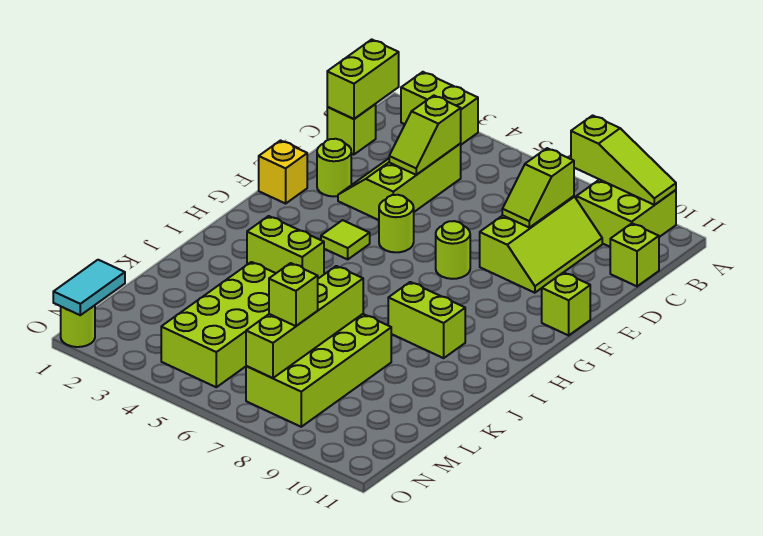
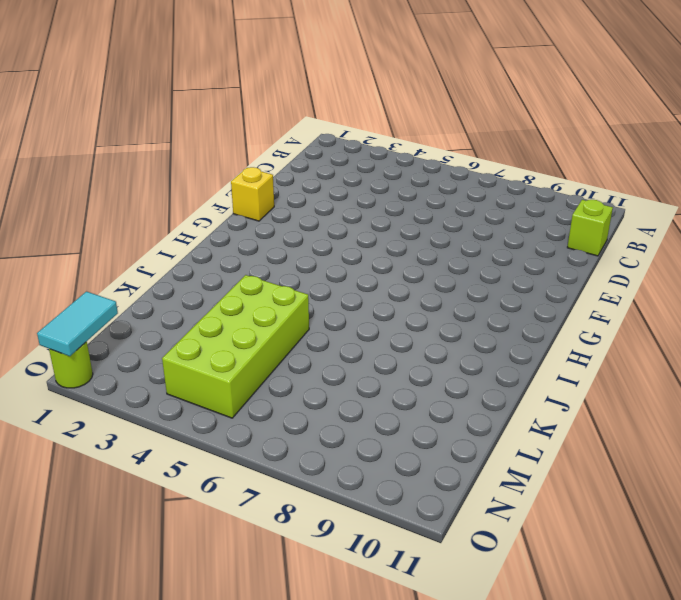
none -> lime brick A2:A3 level 1
none -> lime brick A9:B10 level 1
none -> lime brick C1 level 1

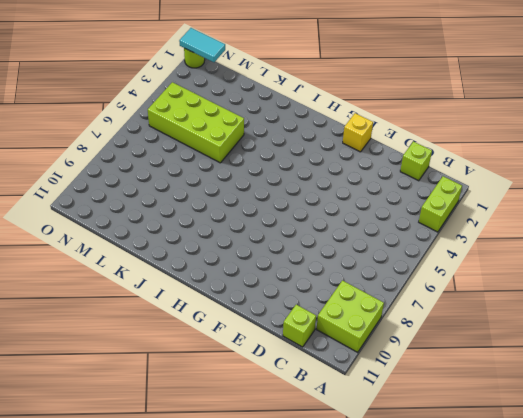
none -> lime slope C3:E4 level 1 top 4
none -> lime slope C8:E9 level 1 top 8
none -> lime round brick E2 level 1

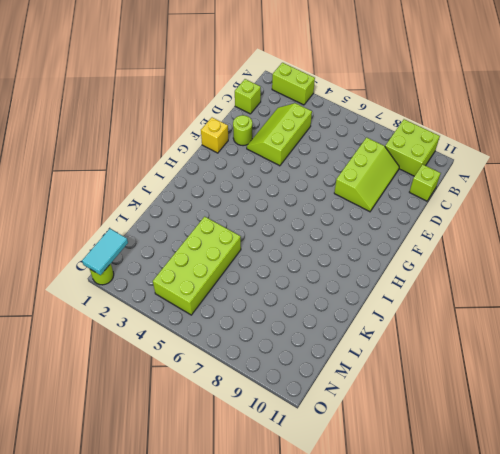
none -> lime round brick F5 level 1
none -> lime round brick F7 level 1
none -> lime brick F11 level 1

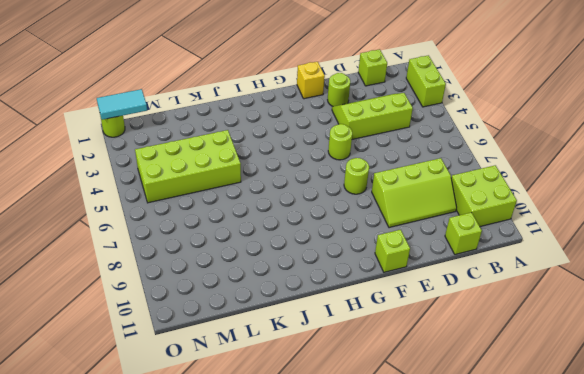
none -> lime tile G4 level 1
none -> lime brick I3:I4 level 1
none -> lime brick I8:I9 level 1

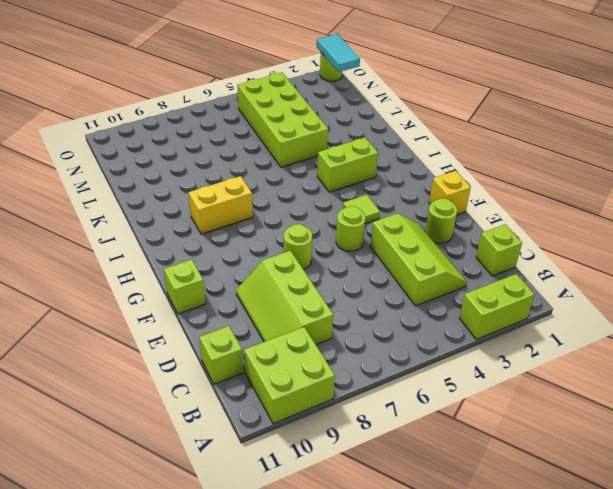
yellow brick I8:I9 level 1 -> lime brick I8:I9 level 1
none -> lime brick K7:N8 level 1
none -> lime slope A8:A10 level 2 top 8
none -> lime brick B1:C1 level 2

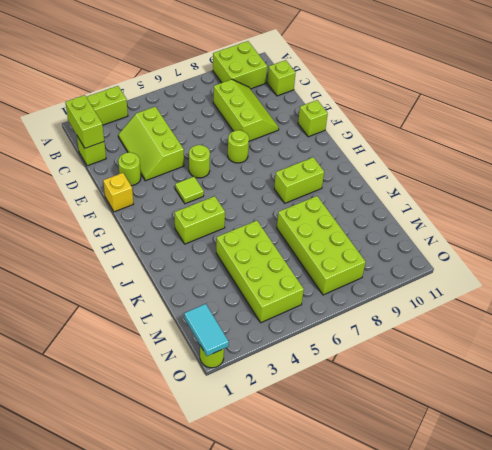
none -> lime slope A8:A10 level 2 top 8
none -> lime slope C4:D4 level 2 top C
none -> lime slope C8:D8 level 2 top C

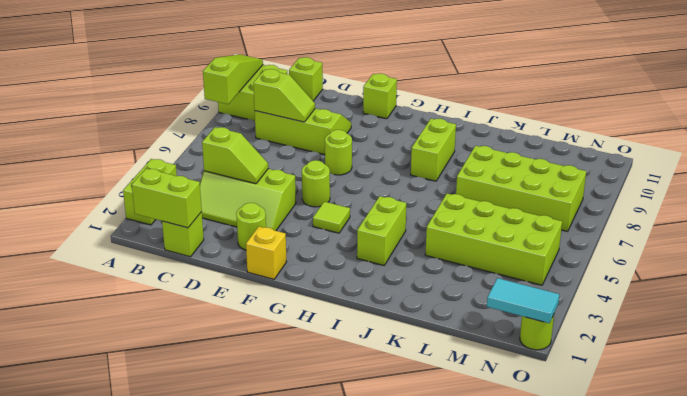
none -> lime brick K7:N7 level 2
none -> lime brick M7 level 3

